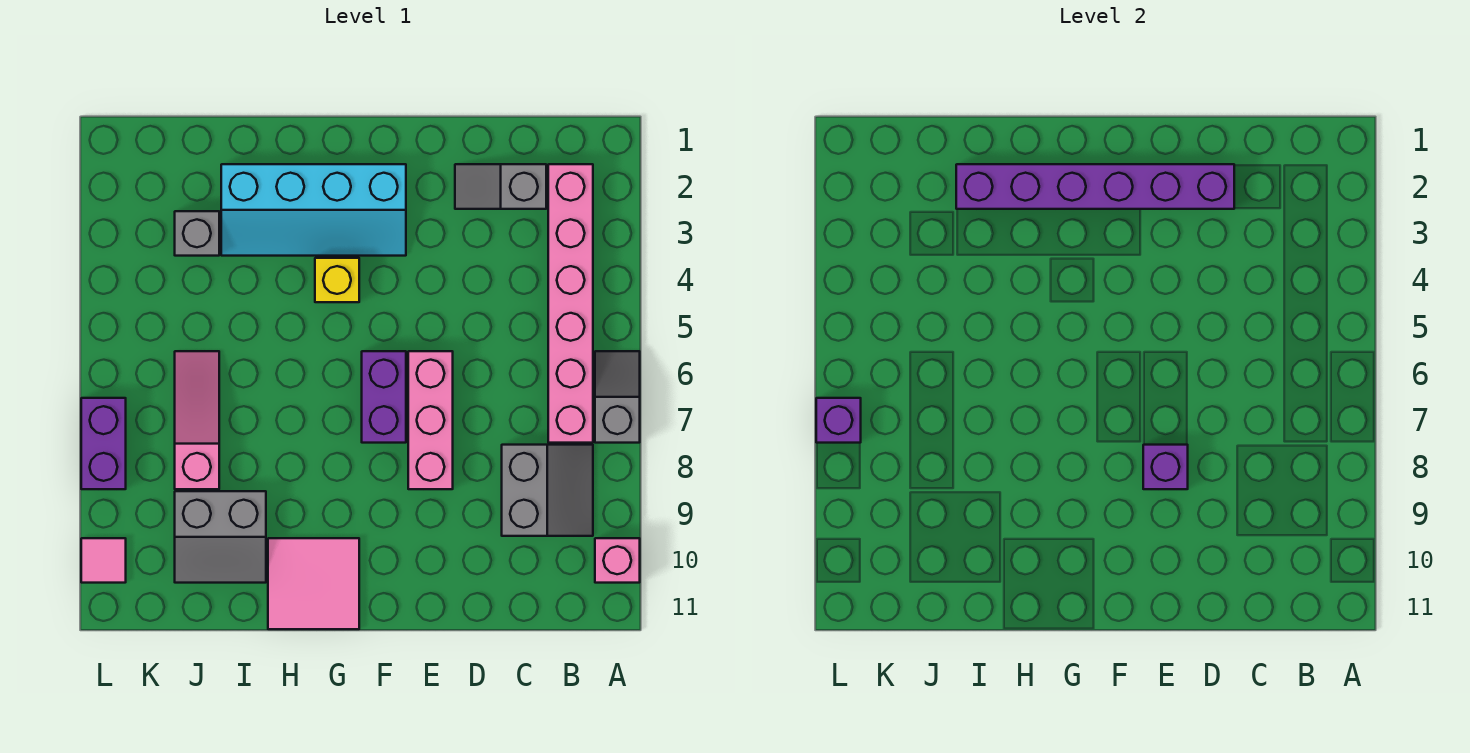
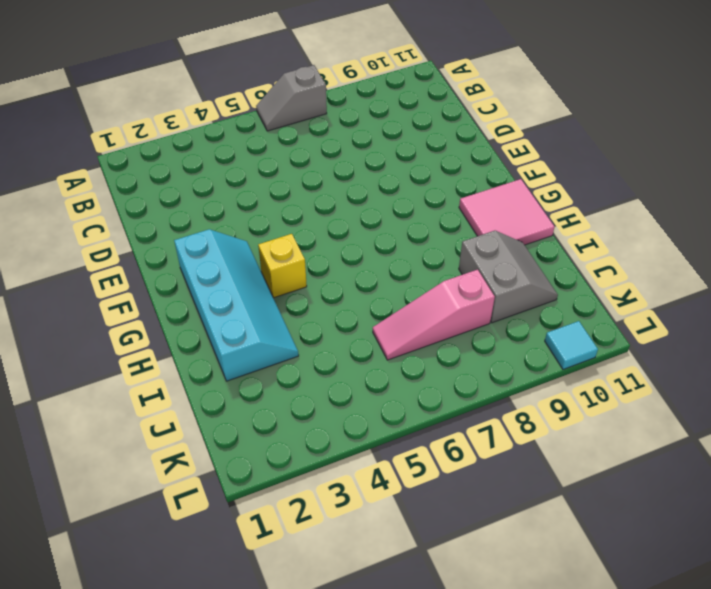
cyan tile L10 level 1 -> pink tile L10 level 1
none -> pink brick A10 level 1
none -> pink brick B2:B7 level 1
none -> grey slope B8:C9 level 1 top C

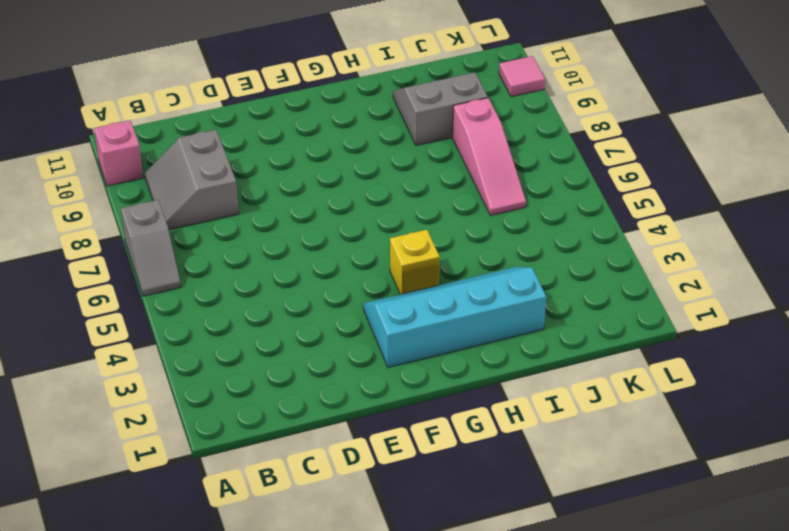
none -> pink brick B2:B7 level 1
none -> grey slope C2:D2 level 1 top C
none -> pink brick E6:E8 level 1

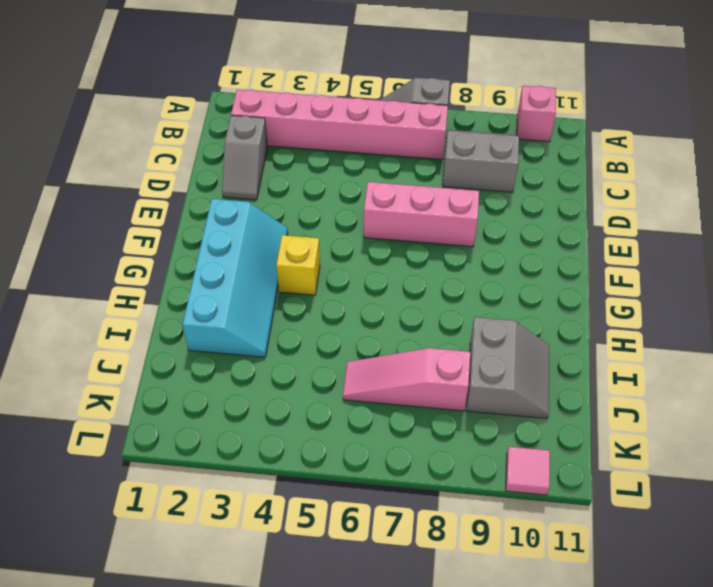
none -> purple brick F6:F7 level 1
none -> pink tile G10:H11 level 1
none -> grey brick J3 level 1

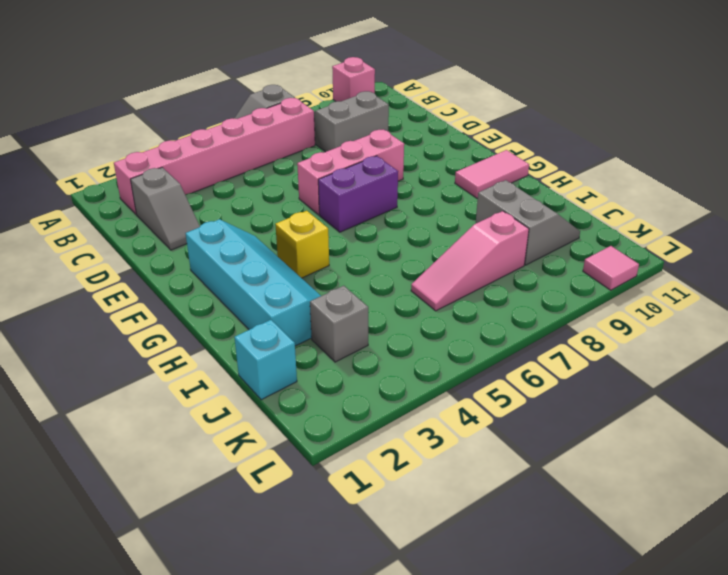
pink tile G10:G11 level 1 -> pink tile G10:H11 level 1
cyan brick J1 level 1 -> none
none -> purple brick L7:L8 level 1
none -> purple brick D2:I2 level 2
none -> purple brick E8 level 2

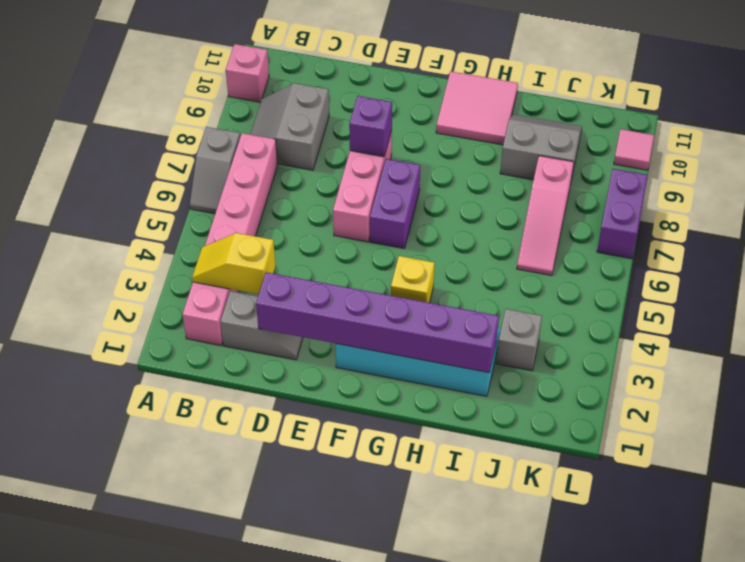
yellow slope B3:C3 level 2 top C -> none
none -> purple brick L7 level 2

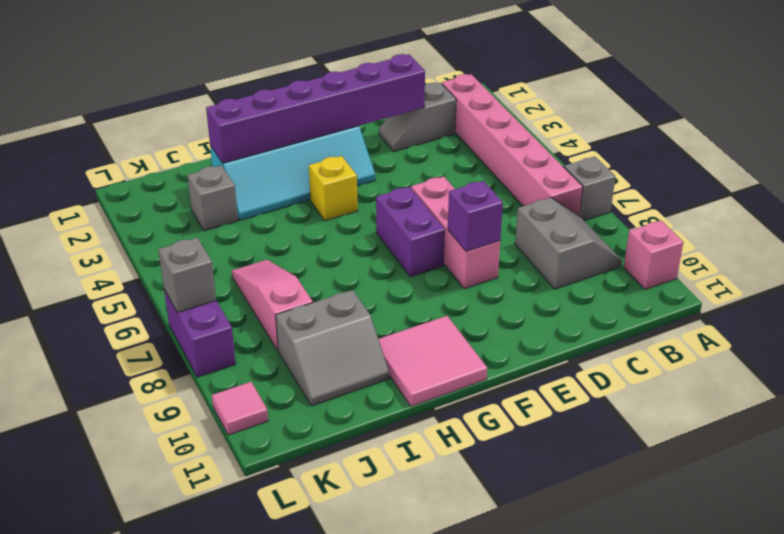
grey brick L7 level 2 -> purple brick L7 level 2

